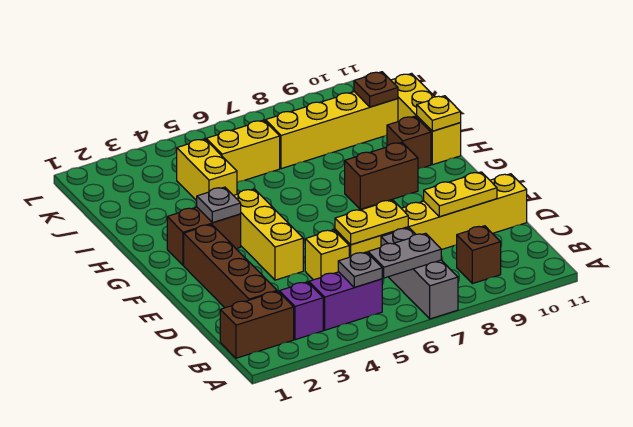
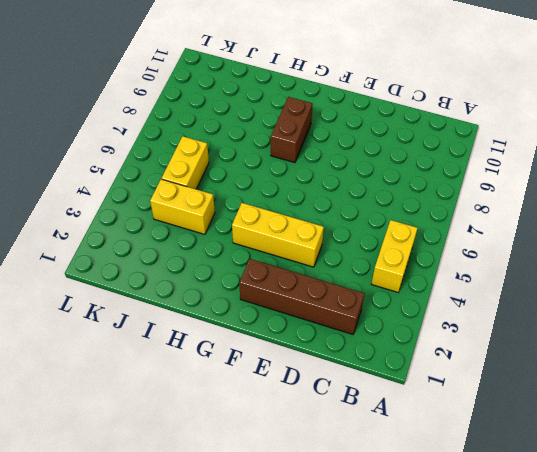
yellow brick B4:B5 level 1 -> purple brick B4:B5 level 1
none -> grey brick A7:C7 level 1
none -> brown brick B1:B2 level 1
none -> purple brick B3 level 1

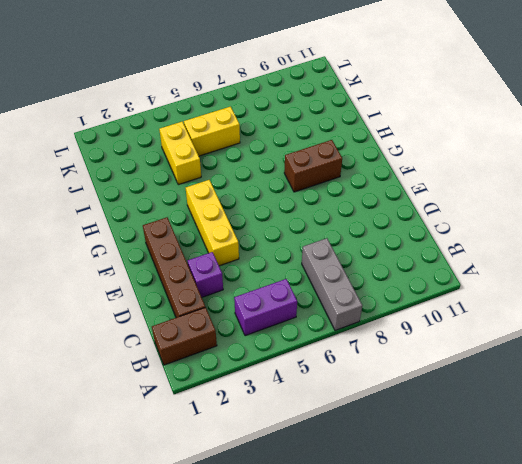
purple brick D3 level 1 -> purple brick B3 level 1
none -> brown brick B9 level 1
none -> yellow brick D5 level 1
none -> yellow brick D6:D11 level 1

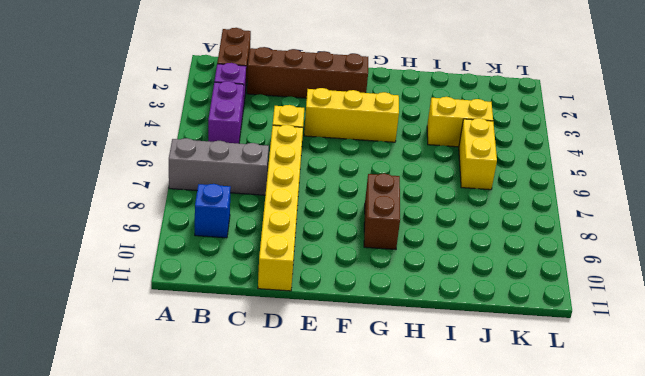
blue brick B9 level 1 -> brown brick B9 level 1
none -> brown brick G2:G3 level 1
none -> brown brick H10 level 1
none -> yellow brick H11:J11 level 1

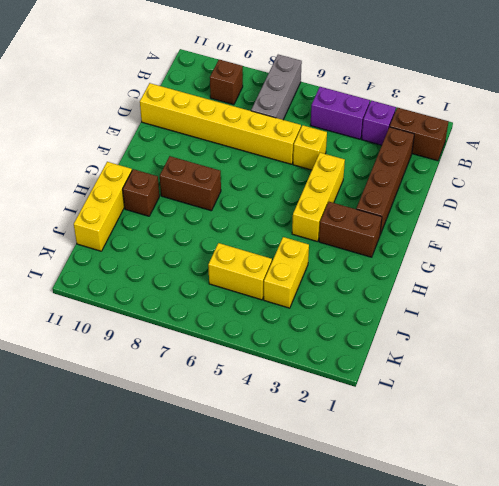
none -> yellow brick J7:J10 level 1
none -> grey plate B5 level 2
none -> grey plate B6:B7 level 2

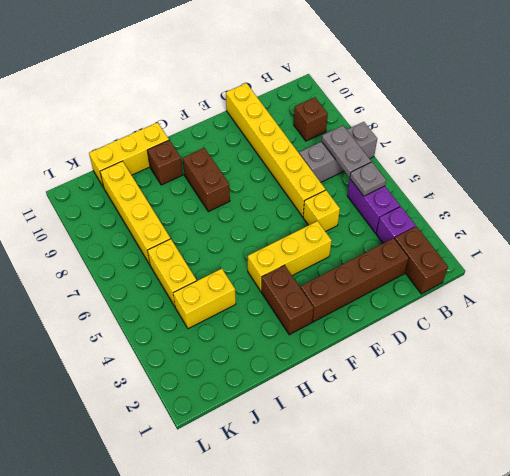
none -> yellow plate D6:D7 level 2
none -> yellow plate D9:D10 level 2
none -> grey plate G3 level 2

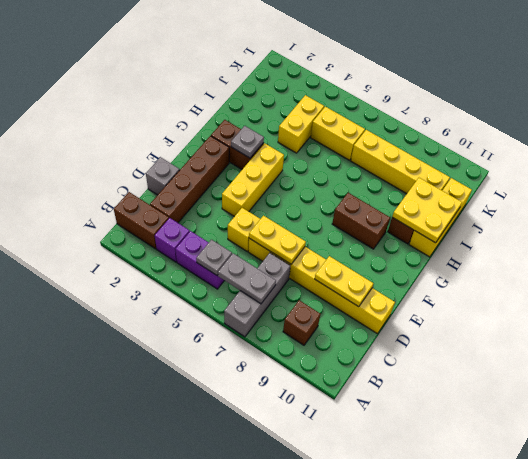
grey brick D1 level 1 -> none
yellow plate H10:I11 level 2 -> yellow plate H11 level 2
none -> brown plate J10 level 2

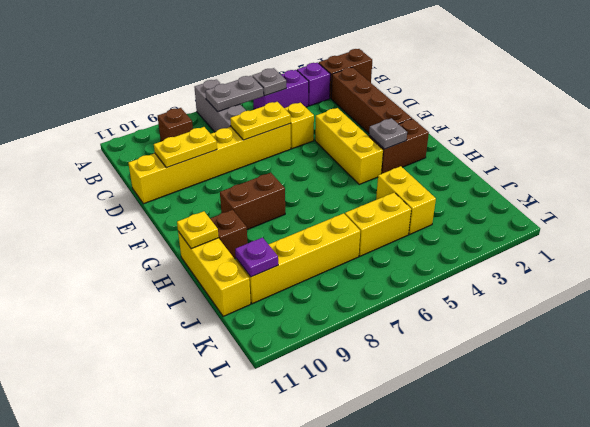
purple plate J10 level 2 -> brown plate J10 level 2

